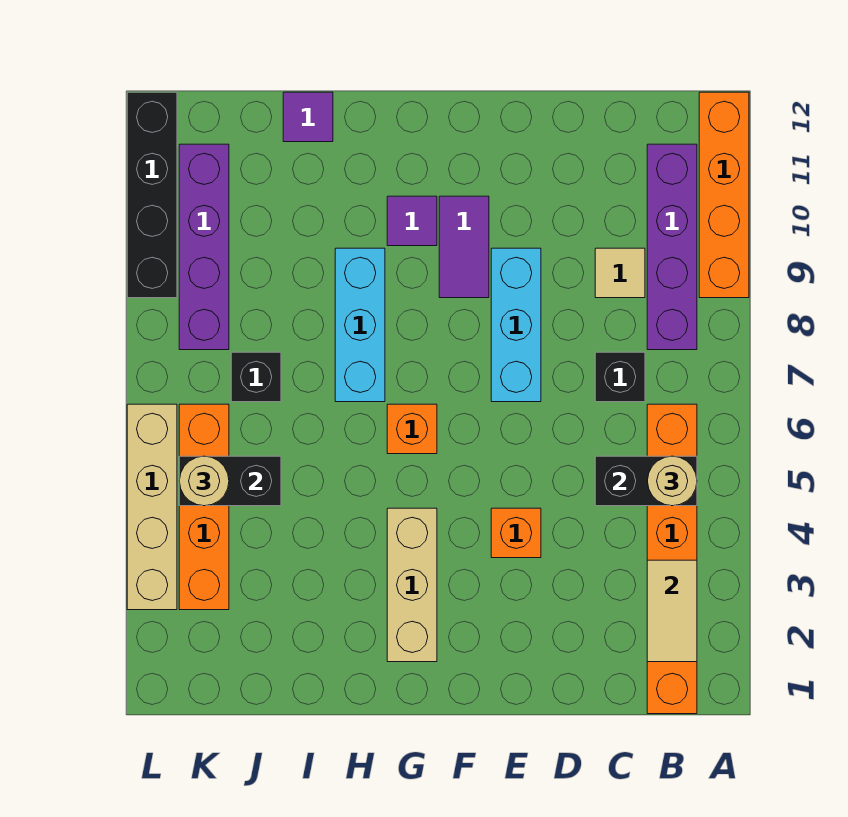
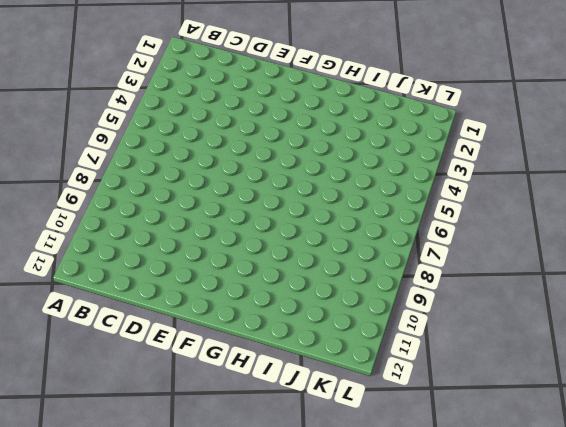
none -> orange brick A9:A12 level 1
none -> orange brick B1:B6 level 1
none -> purple brick B8:B11 level 1

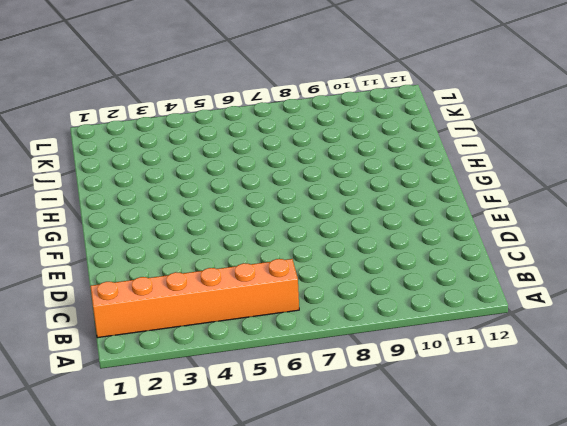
none -> orange brick A9:A12 level 1
none -> purple brick B8:B11 level 1
none -> black brick C7 level 1

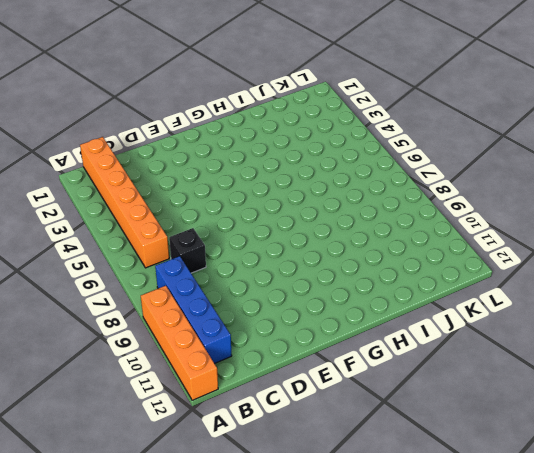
blue brick B8:B11 level 1 -> purple brick B8:B11 level 1
none -> tan tile C9 level 1
none -> orange brick E4 level 1
none -> cyan brick E7:E9 level 1

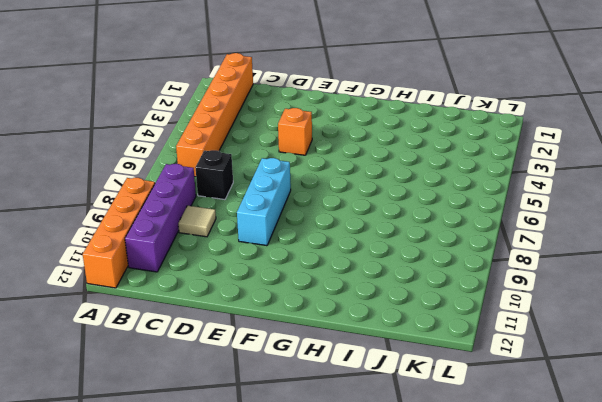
none -> purple tile F9:F10 level 1
none -> tan brick G2:G4 level 1
none -> orange brick G6 level 1

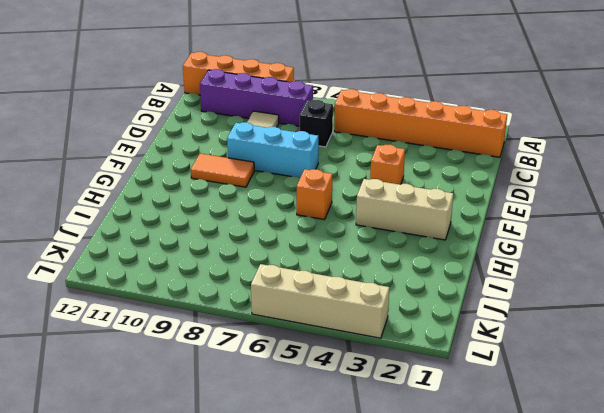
orange tile F9:F10 level 1 -> purple tile F9:F10 level 1
none -> purple tile G10 level 1
none -> cyan brick H7:H9 level 1
none -> purple tile I12 level 1

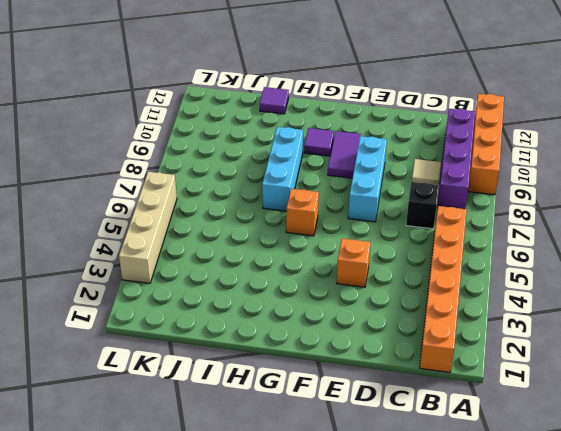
none -> tan brick G2:G4 level 1
none -> black brick J7 level 1
none -> orange brick K3:K6 level 1

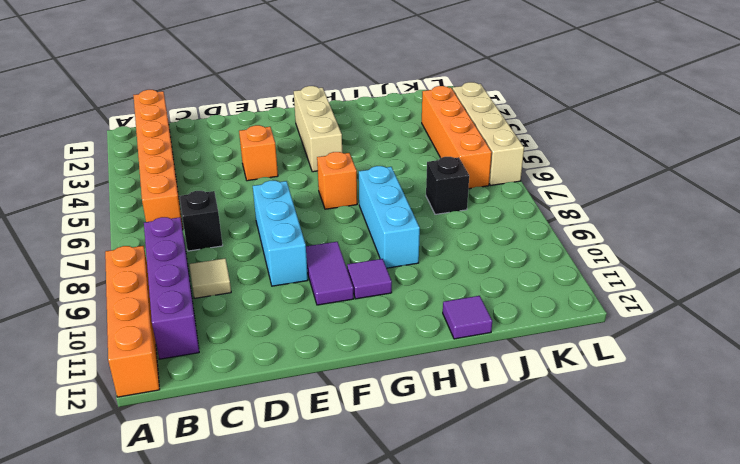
none -> purple brick K8:K11 level 1
none -> black brick L9:L12 level 1
none -> tan tile B2:B3 level 2

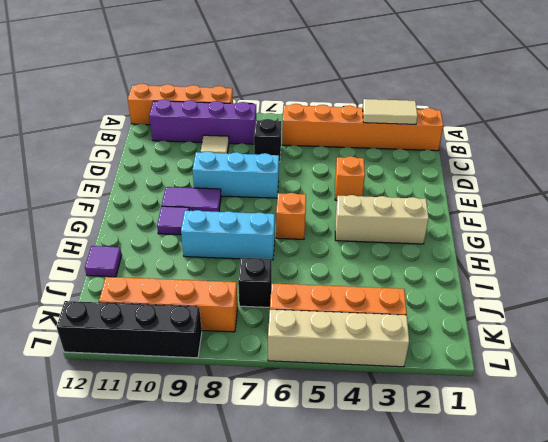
orange brick K8:K11 level 1 -> purple brick K8:K11 level 1
none -> black brick B5:C5 level 2
none -> black brick J5:K5 level 2
none -> tan round brick B5 level 3

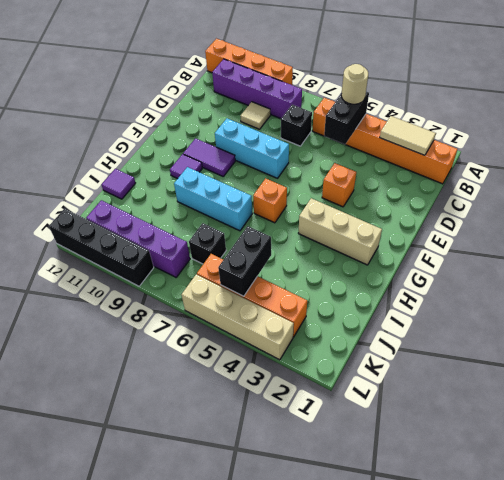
none -> tan round brick K5 level 3

